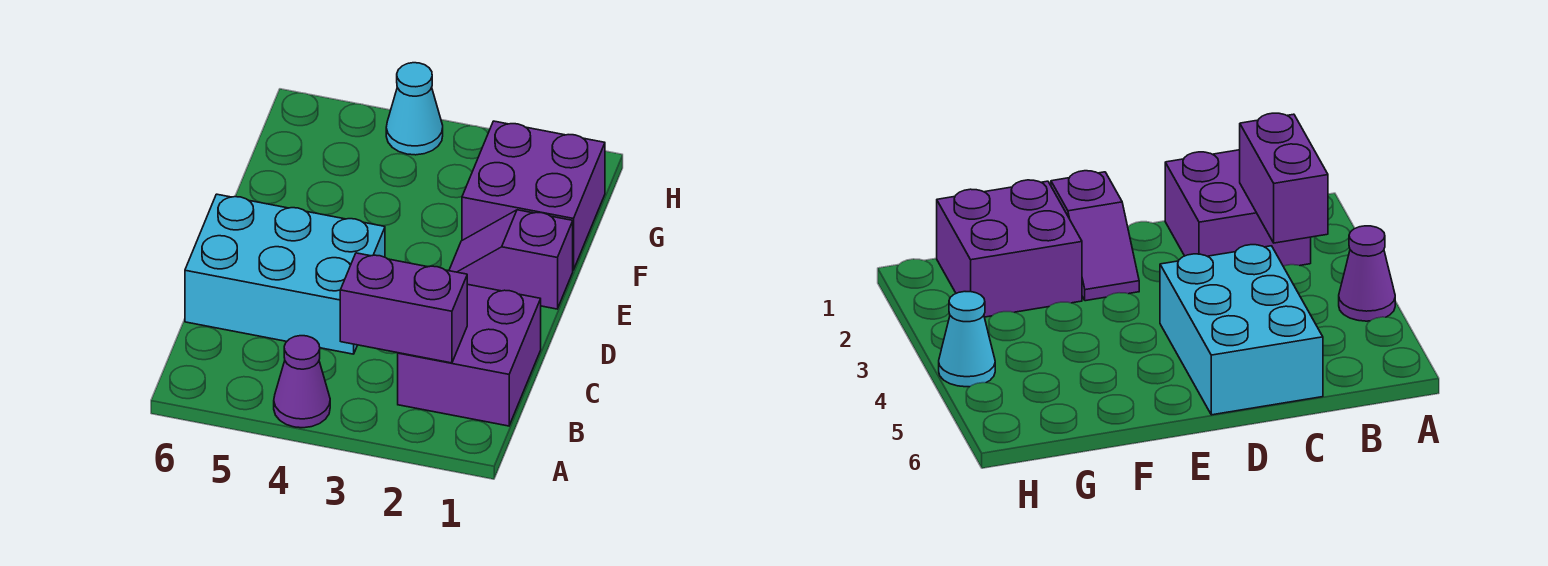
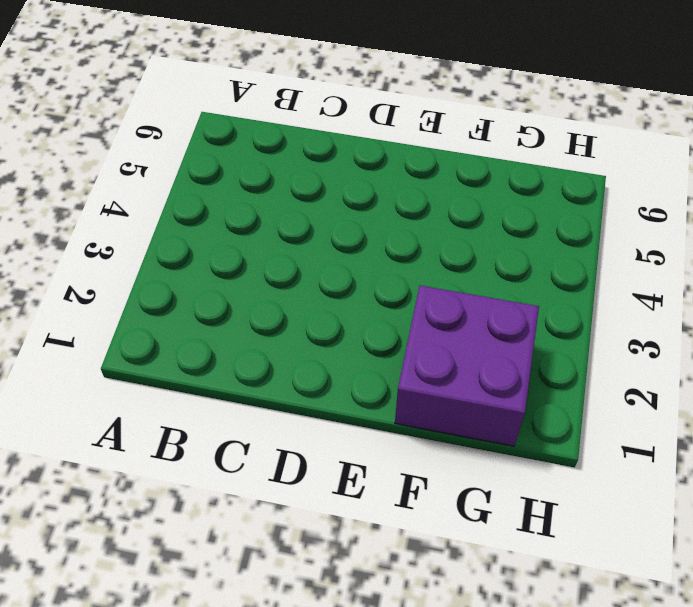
none -> purple cone A4 level 1
none -> purple brick B1:C2 level 1

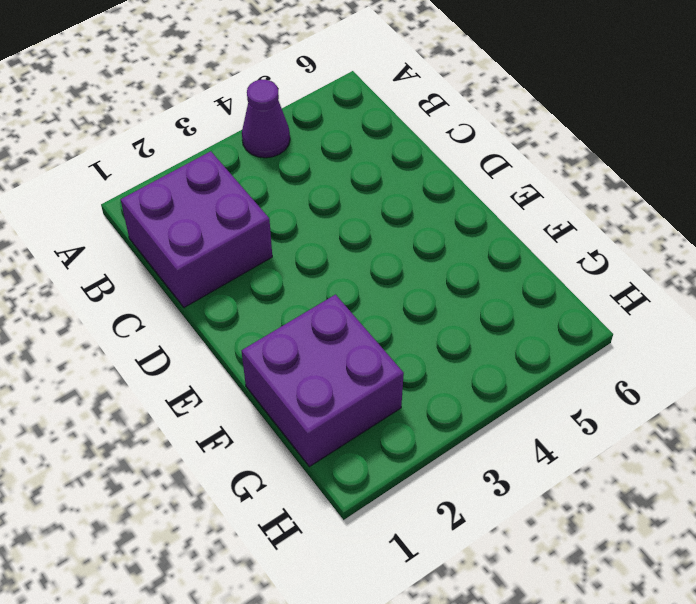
none -> cyan brick C4:D6 level 1
none -> purple slope E1:E2 level 1 top 1

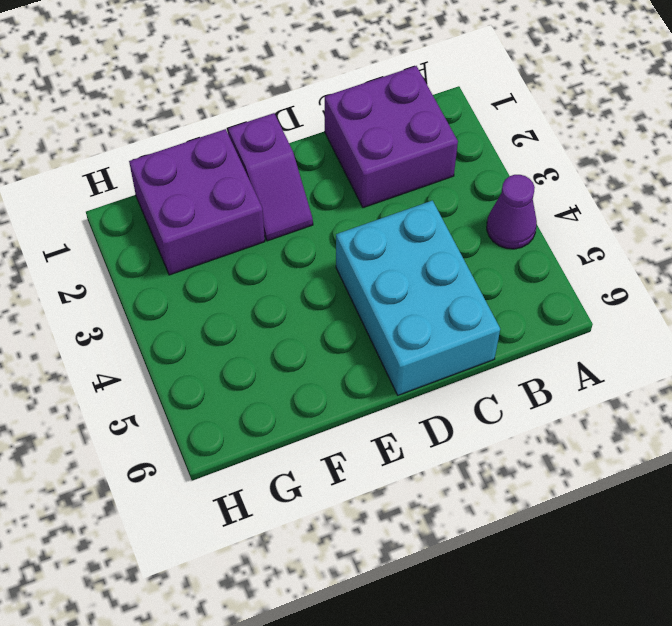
none -> cyan cone H4 level 1
none -> purple brick B2:B3 level 2

